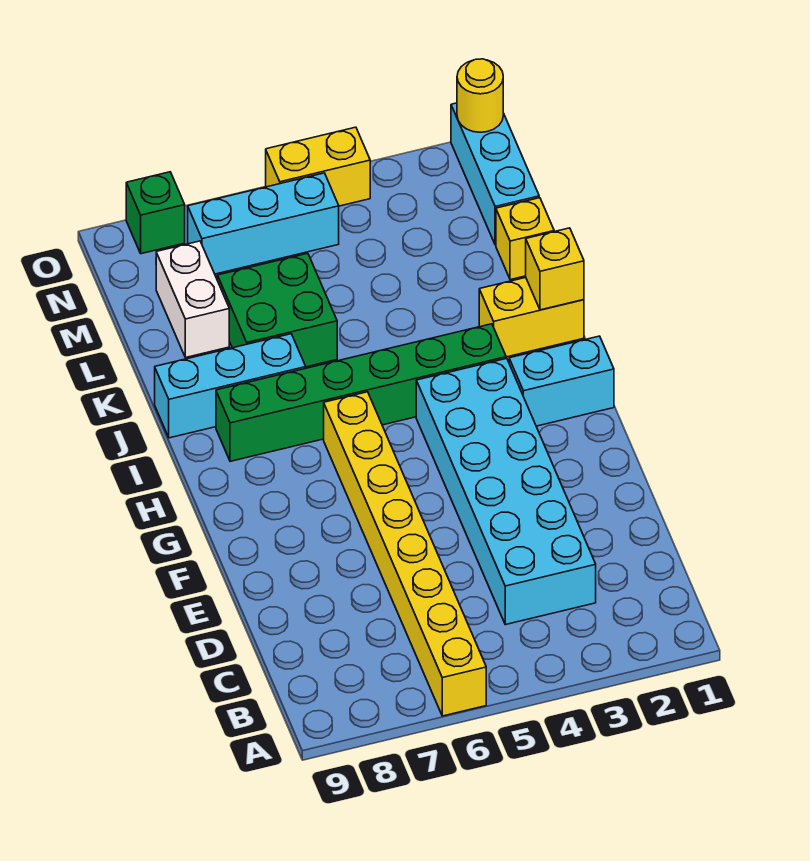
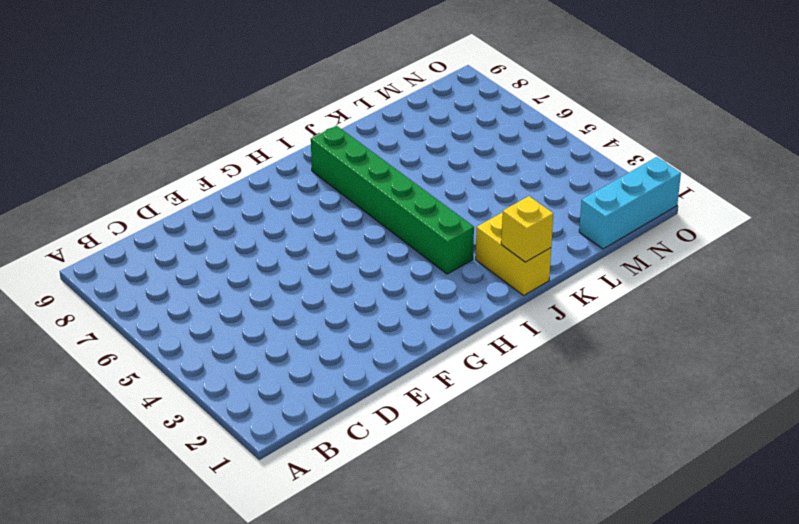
none -> yellow brick A6:H6 level 1
none -> cyan brick C3:H4 level 1
none -> cyan brick H1:H2 level 1

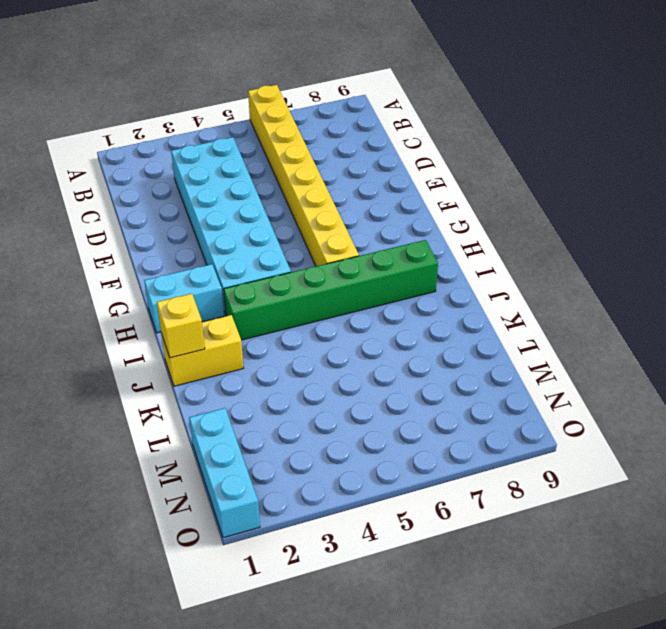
none -> cyan brick J7:J9 level 1
none -> green brick K6:L7 level 1
none -> yellow brick L1 level 1

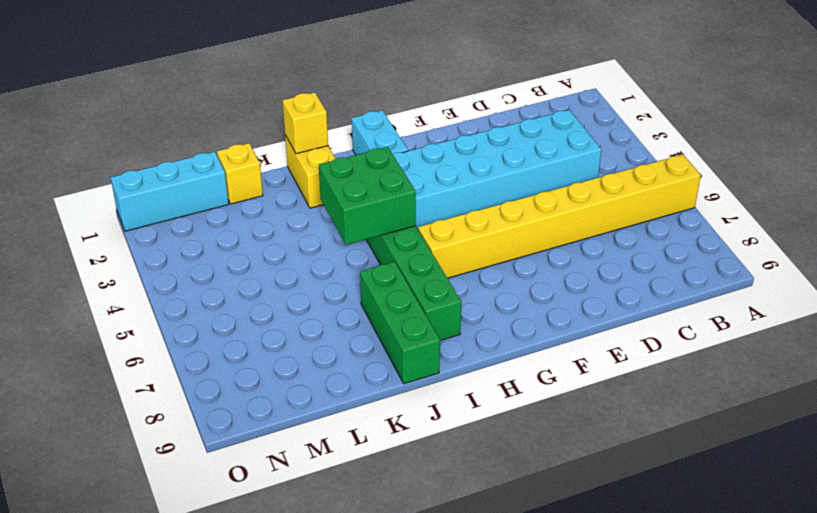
green brick I4:J5 level 2 -> green brick K6:L7 level 1
green brick J7:J9 level 1 -> cyan brick J7:J9 level 1
none -> white brick L8:M8 level 1
none -> cyan brick N5:N7 level 1
none -> yellow brick O4:O5 level 1

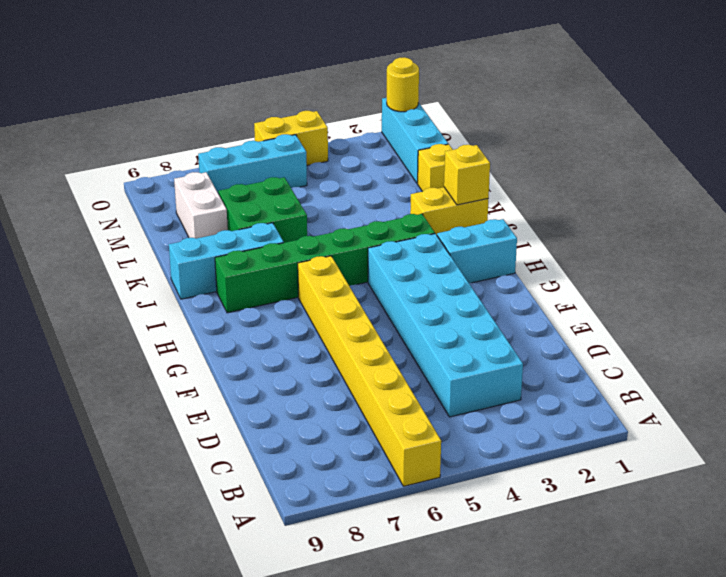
none -> green brick O8 level 1

